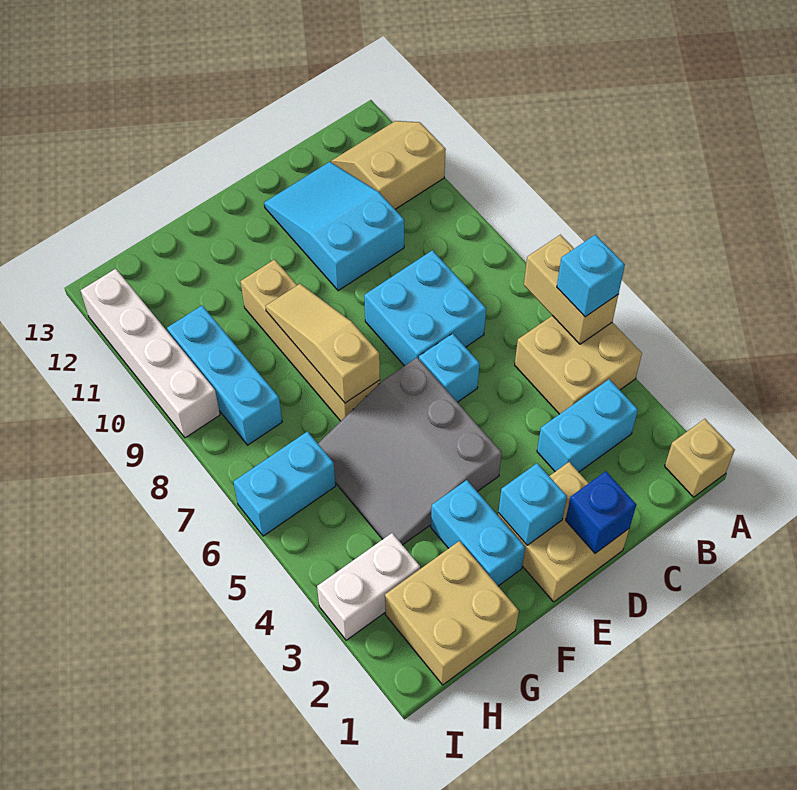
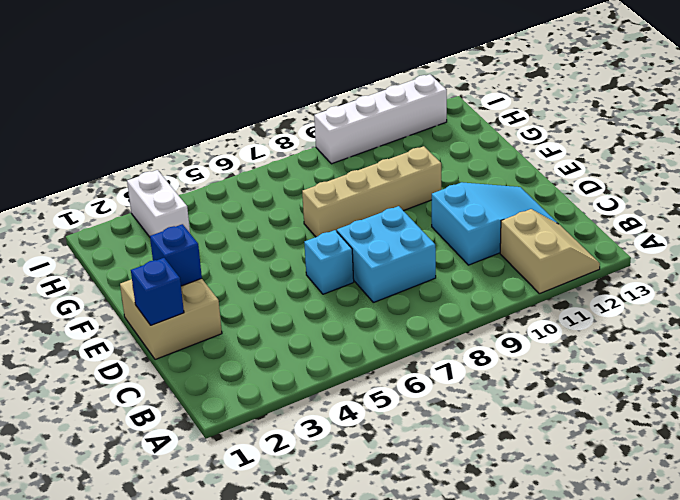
blue brick E2 level 2 -> cyan brick E2 level 2
none -> tan brick A1 level 1
none -> tan brick A4:B5 level 1
none -> cyan brick B3:C3 level 1

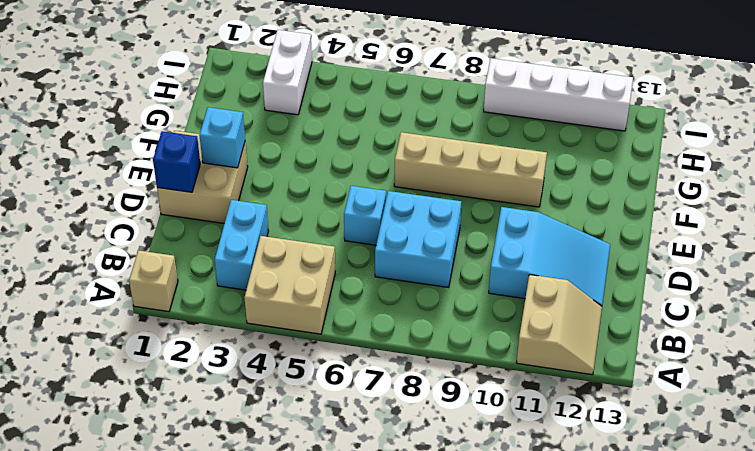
none -> grey slope E4:G6 level 1 top E
none -> cyan brick F2:F3 level 1
none -> tan brick G1:H2 level 1

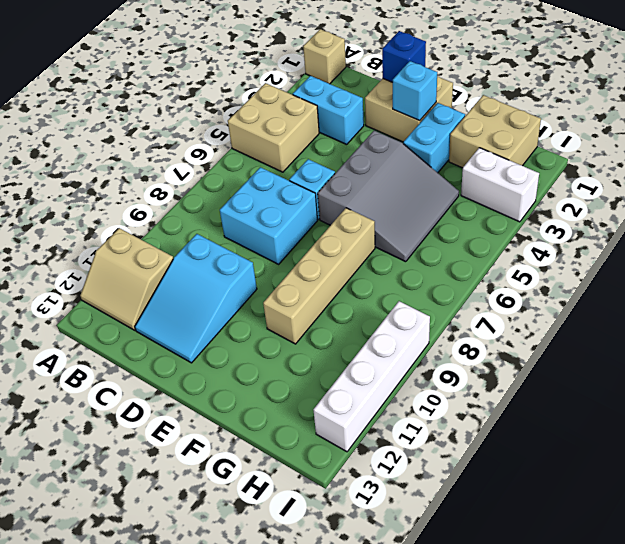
none -> cyan brick H6:I6 level 1
none -> cyan brick H8:H10 level 1
none -> tan brick A5:A6 level 2

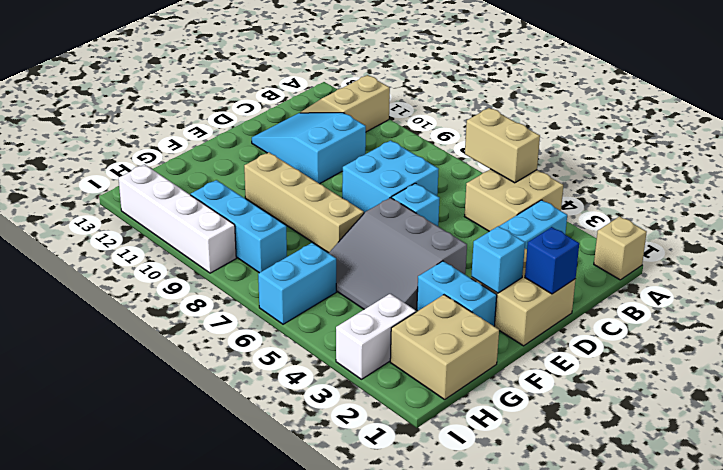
none -> tan slope F7:F9 level 2 top 7
none -> cyan brick A5 level 3

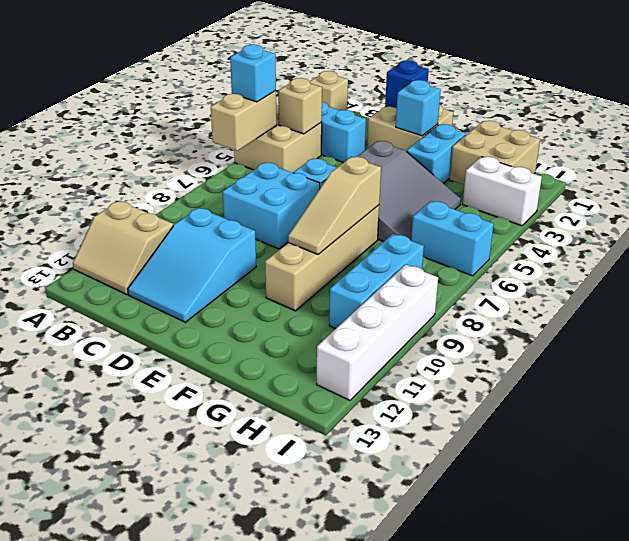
tan brick B4 level 2 -> none

